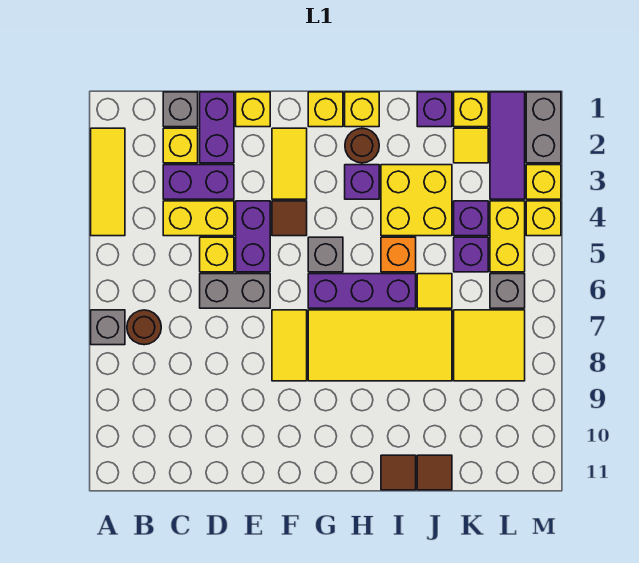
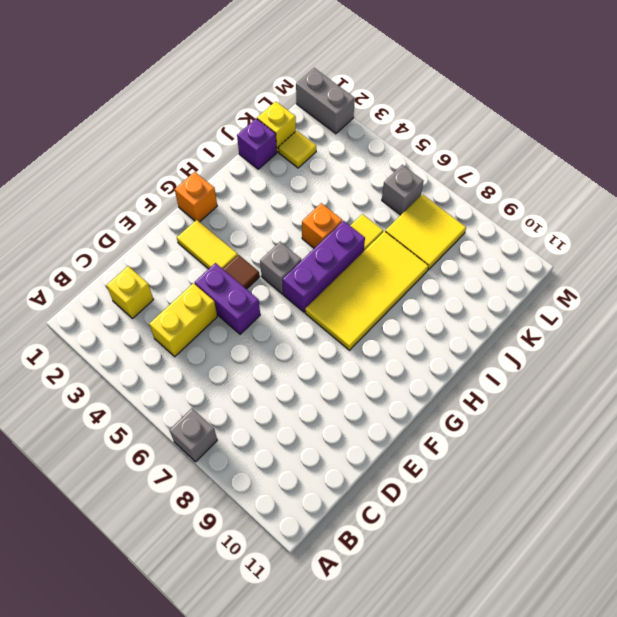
orange brick G1 level 1 -> yellow brick G1 level 1
none -> yellow tile A2:A4 level 1
none -> brown round brick B7 level 1
none -> grey brick C1 level 1
none -> purple brick C3:D3 level 1

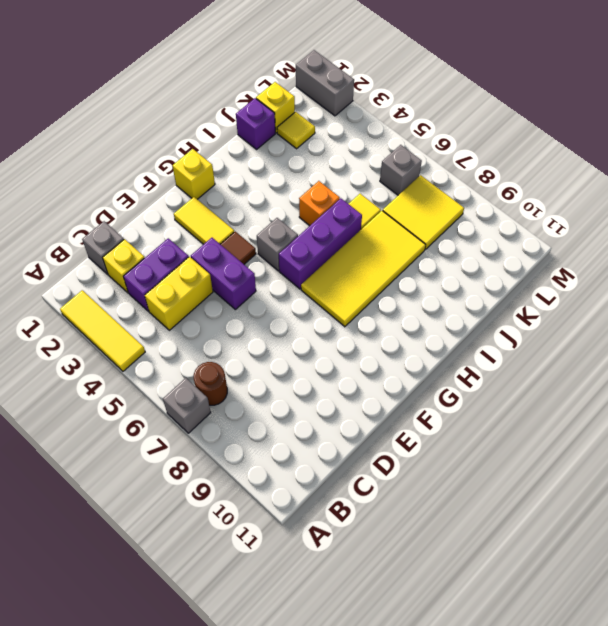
none -> purple brick D1:D2 level 1
none -> yellow brick D5 level 1
none -> grey brick D6:E6 level 1
none -> yellow brick E1 level 1

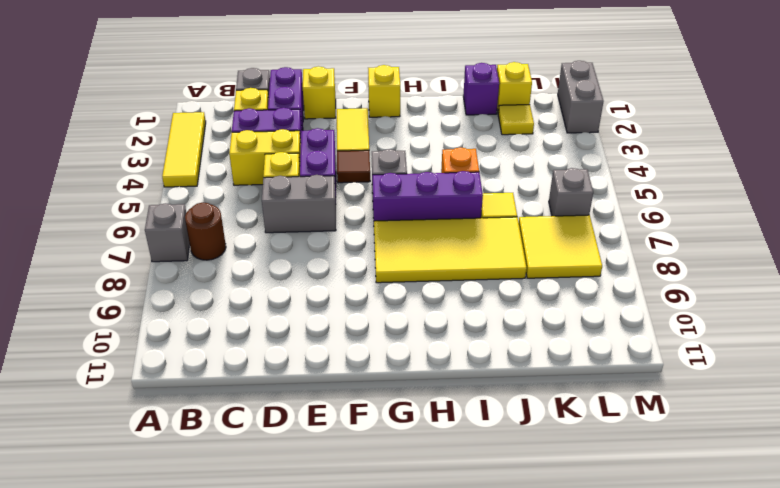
none -> yellow tile F7:F8 level 1
none -> yellow brick H1 level 1
none -> brown round brick H2 level 1
none -> purple brick H3 level 1

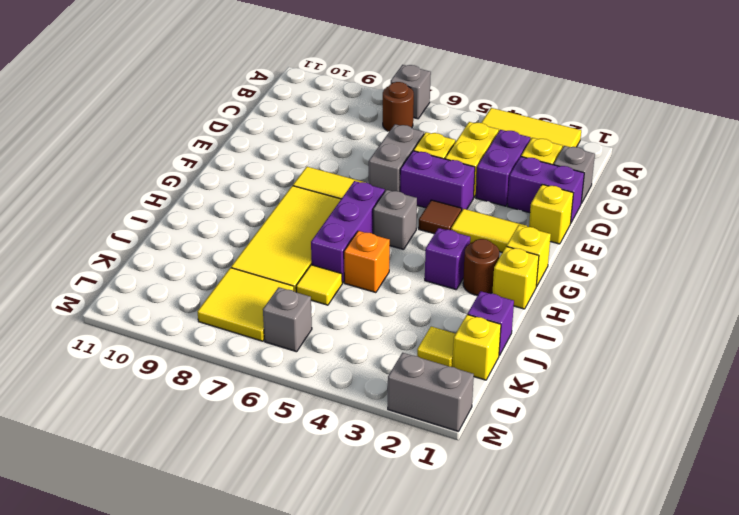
none -> yellow brick I3:J4 level 1
none -> brown tile I11 level 1
none -> brown tile J11 level 1
none -> purple brick K4 level 1

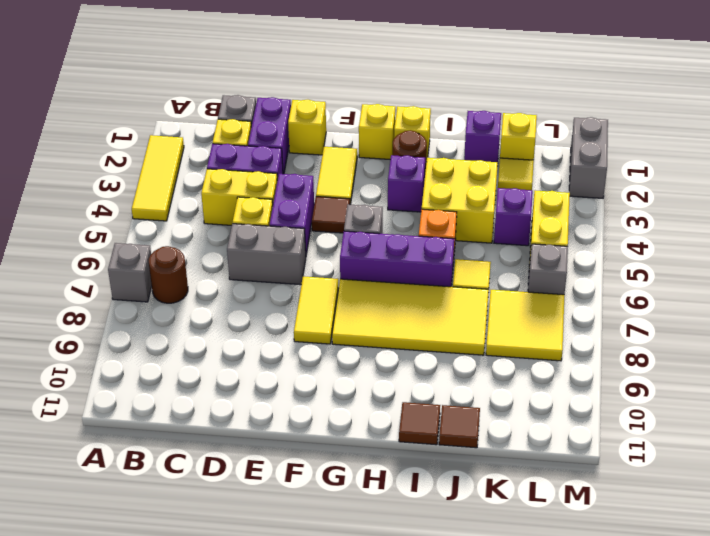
none -> purple brick K5 level 1
none -> purple tile L1:L3 level 1
none -> yellow brick M3 level 1
none -> yellow brick M4 level 1

